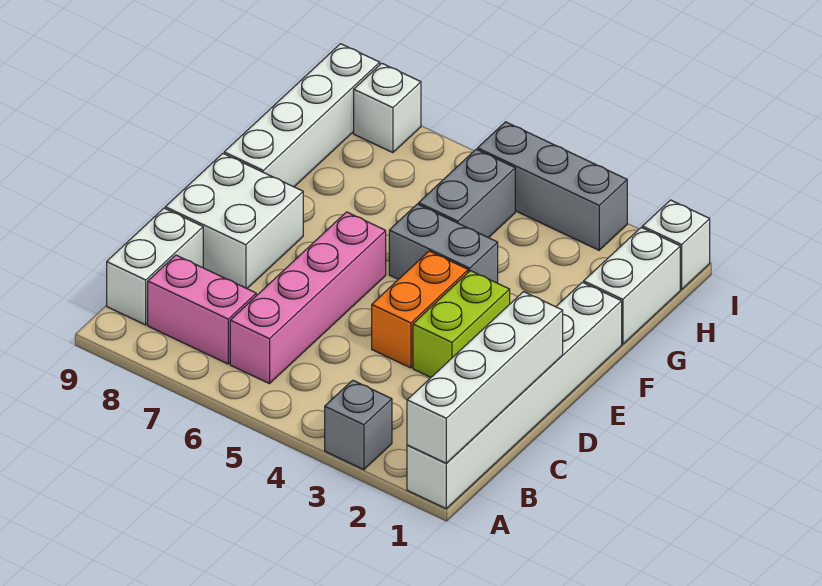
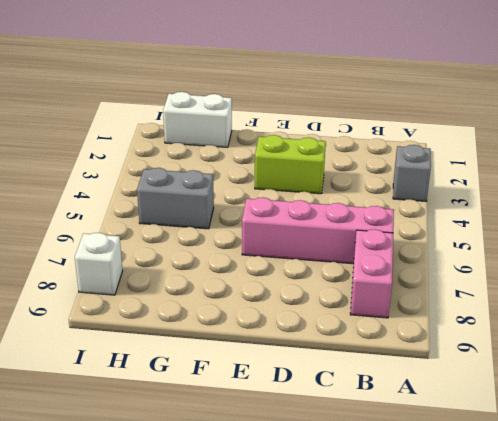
none -> white brick A1:F1 level 1
none -> white brick B9:C9 level 1
none -> orange brick D4:E4 level 1

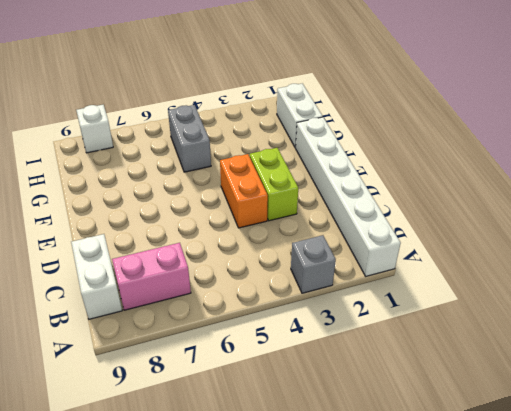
none -> pink brick B6:E6 level 1
none -> white brick D8:E9 level 1
none -> grey brick F4:F5 level 1

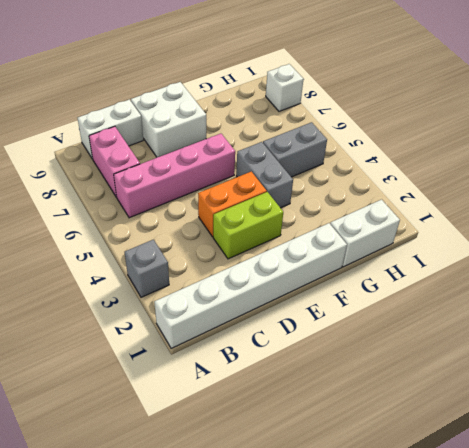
none -> white brick F9:I9 level 1
none -> white brick I1 level 1
none -> grey brick I3:I5 level 1

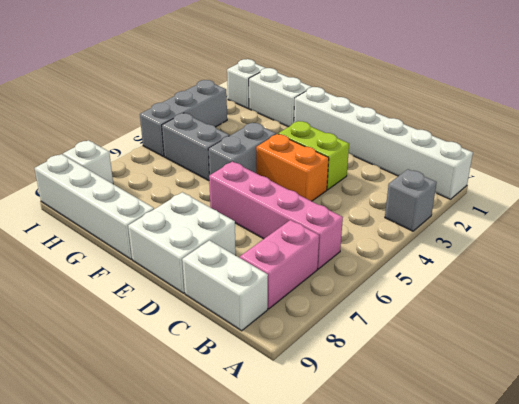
none -> white brick A1:D1 level 2

